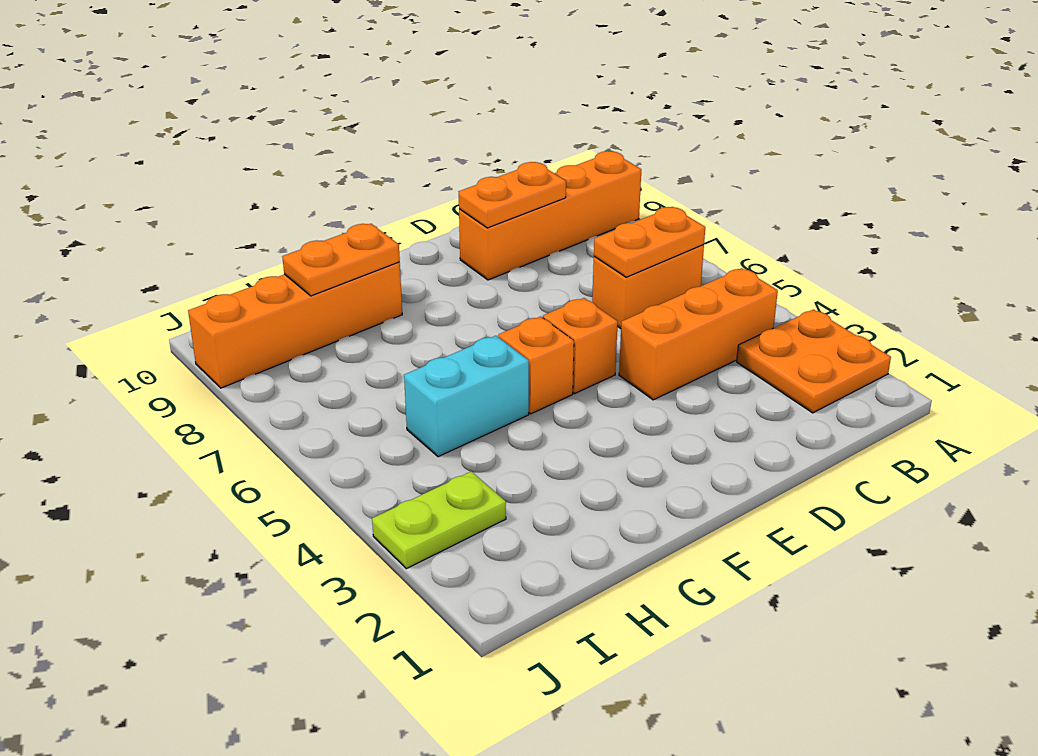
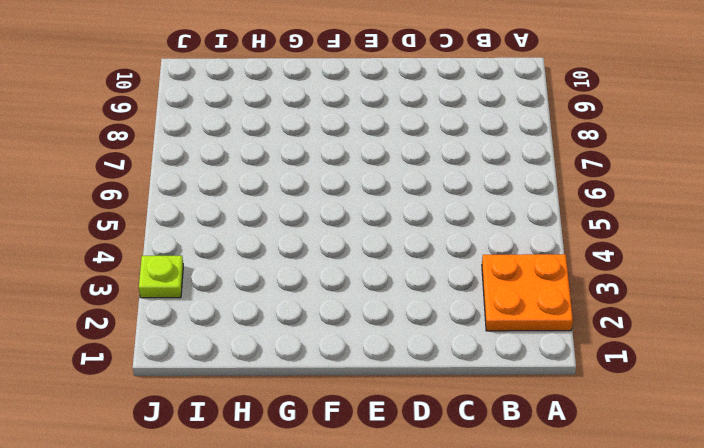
lime plate J3 level 1 -> lime plate I3:J3 level 1
none -> orange brick A9:D9 level 1
none -> orange brick B4:D4 level 1
none -> orange brick B6:C6 level 1

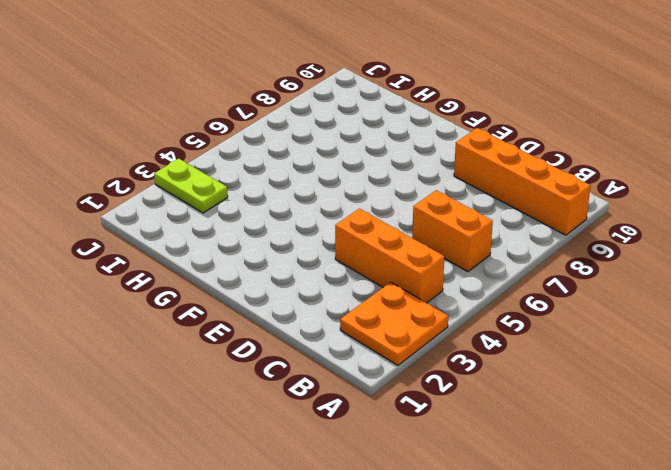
none -> orange brick E5 level 1
none -> orange brick F5 level 1
none -> cyan brick G5:H5 level 1

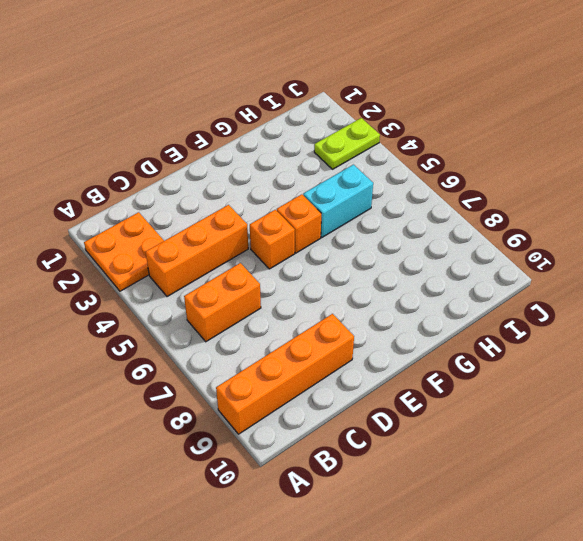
none -> orange brick G9:J9 level 1
none -> orange plate B6:C6 level 2
none -> orange plate C9:D9 level 2

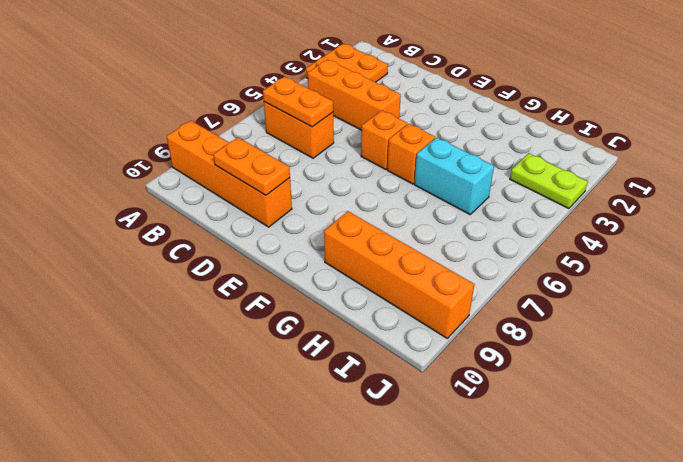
none -> orange plate G9:H9 level 2

